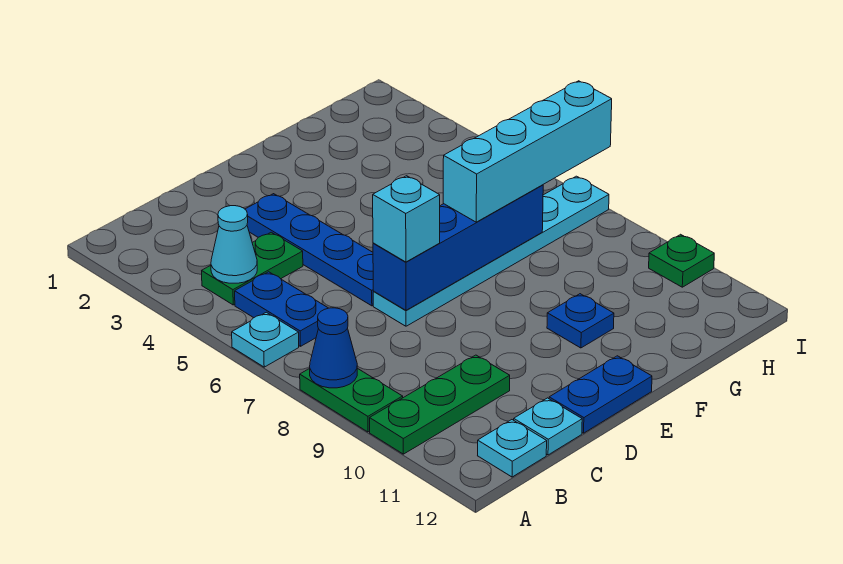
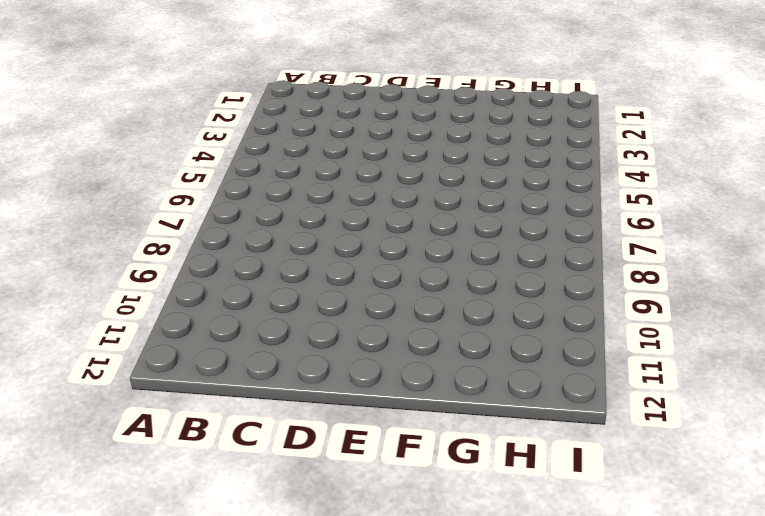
none -> cyan plate A6 level 1
none -> green plate A8:A9 level 1
none -> green plate A10:C10 level 1

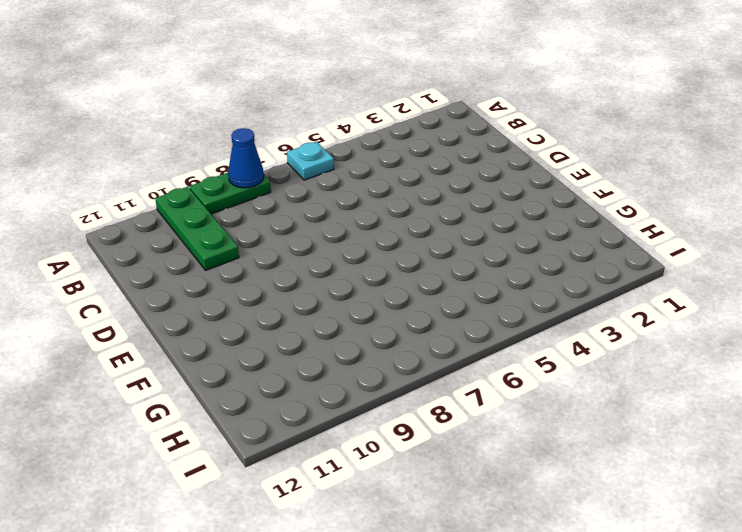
none -> green plate B4:C4 level 1
none -> blue plate B5:B6 level 1
none -> cyan plate B12 level 1

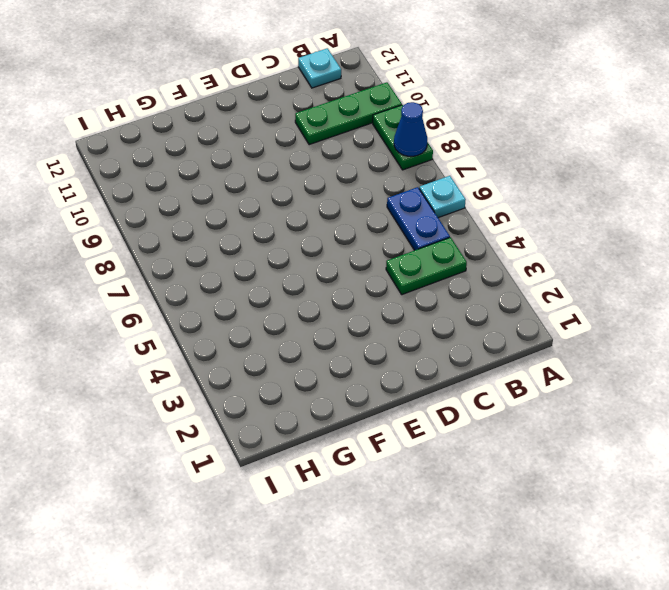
none -> cyan plate C12 level 1
none -> blue plate D3:D6 level 1
none -> cyan plate D7:I7 level 1

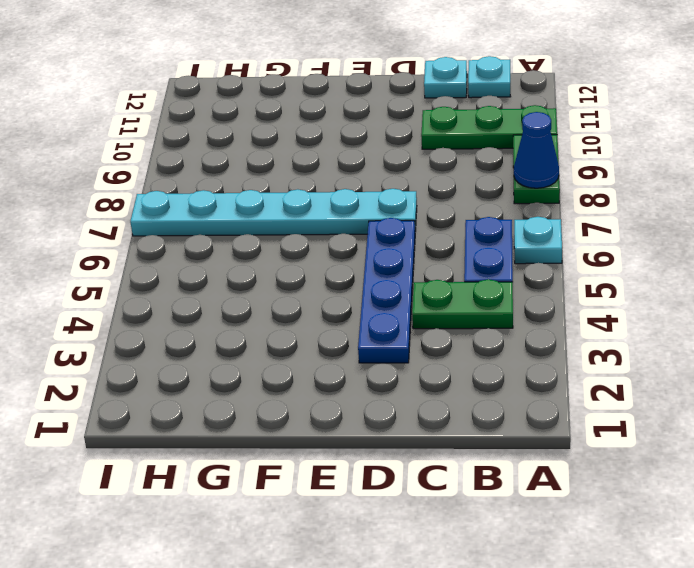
none -> blue plate D12:E12 level 1
none -> blue plate F10 level 1
none -> green plate I10 level 1

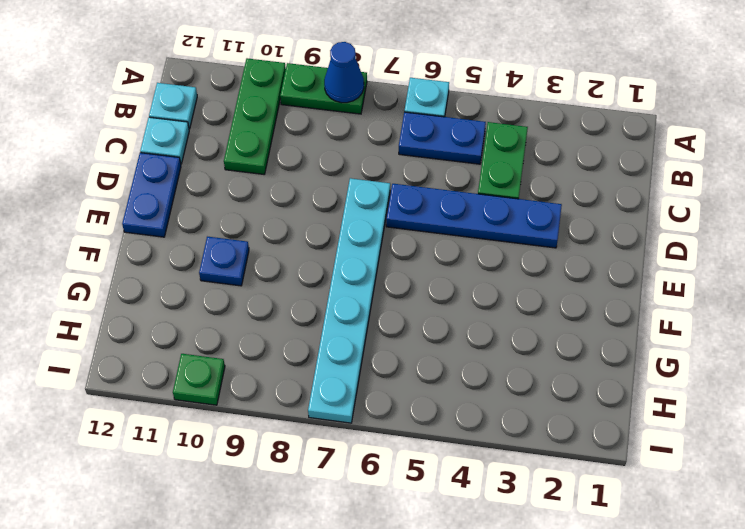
none -> cyan cone B4 level 2
none -> blue brick D7:G7 level 2
none -> cyan brick D7 level 3

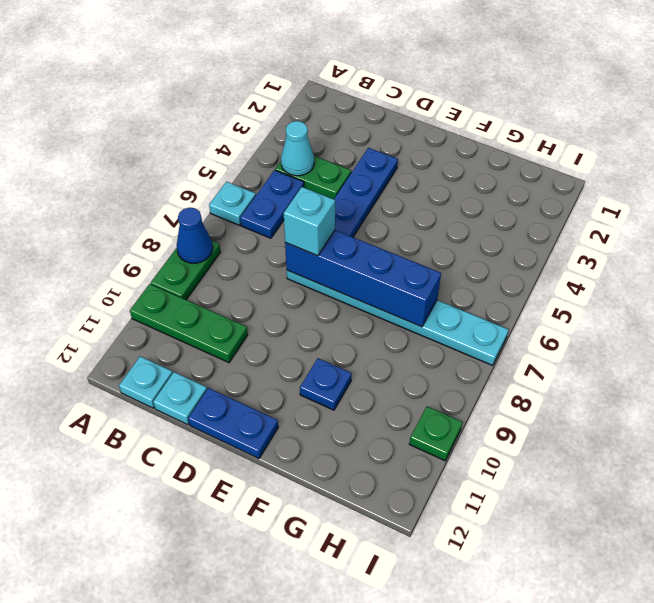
none -> cyan brick F7:I7 level 3

